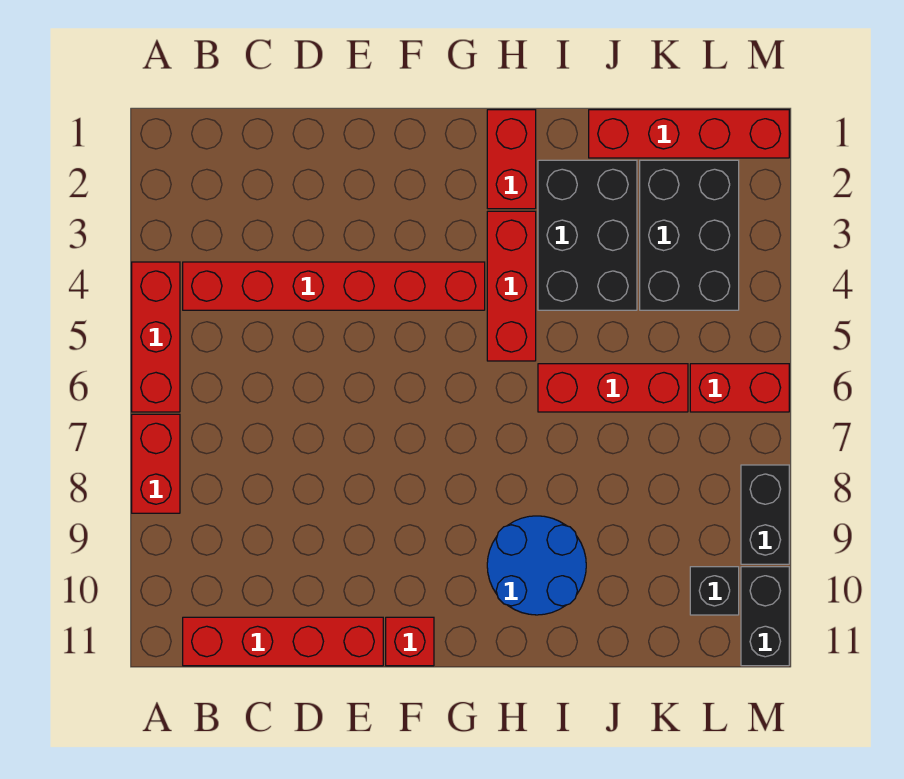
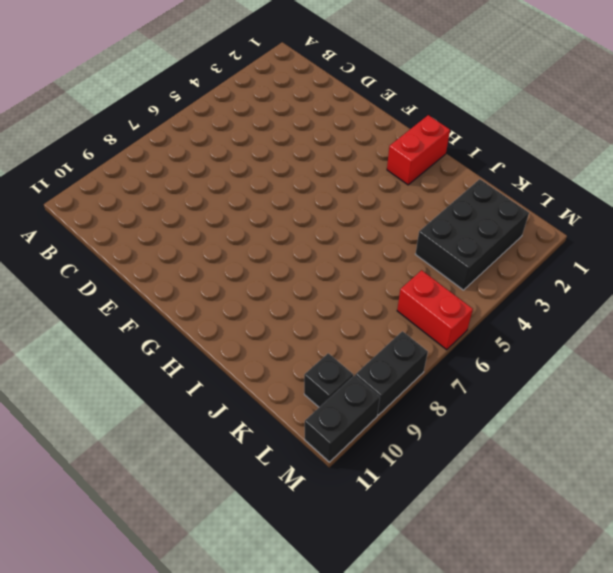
none -> red brick A4:A6 level 1
none -> red brick A7:A8 level 1
none -> red brick B4:G4 level 1

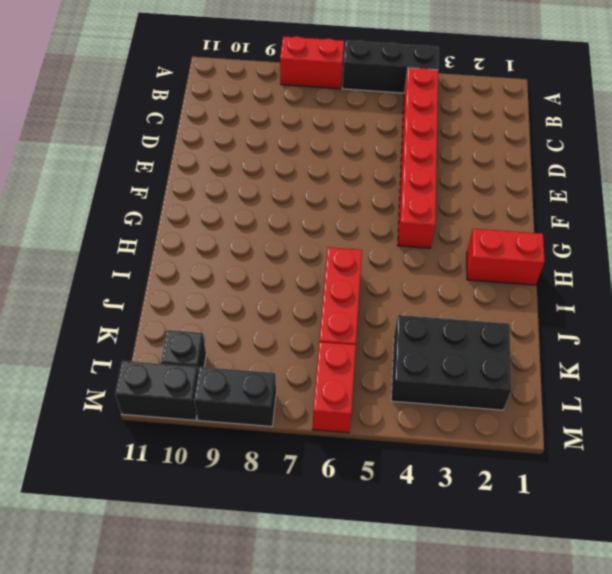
black brick A4:A6 level 1 -> red brick A4:A6 level 1
none -> red brick B11:E11 level 1
none -> red brick F11 level 1
none -> red brick H3:H5 level 1

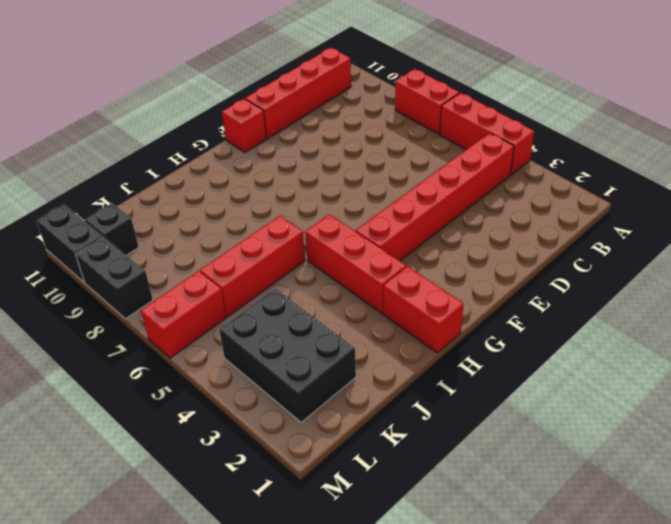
none -> blue round brick H9:I10 level 1
none -> black brick I2:J4 level 1
none -> red brick J1:M1 level 1

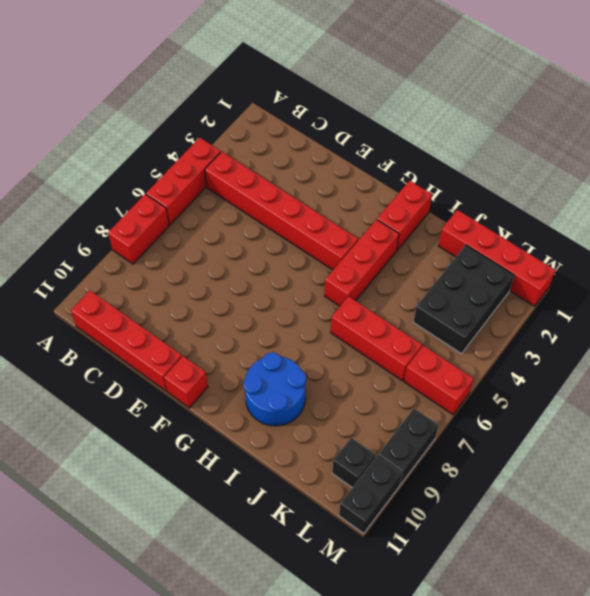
none -> black brick I2:J4 level 1

